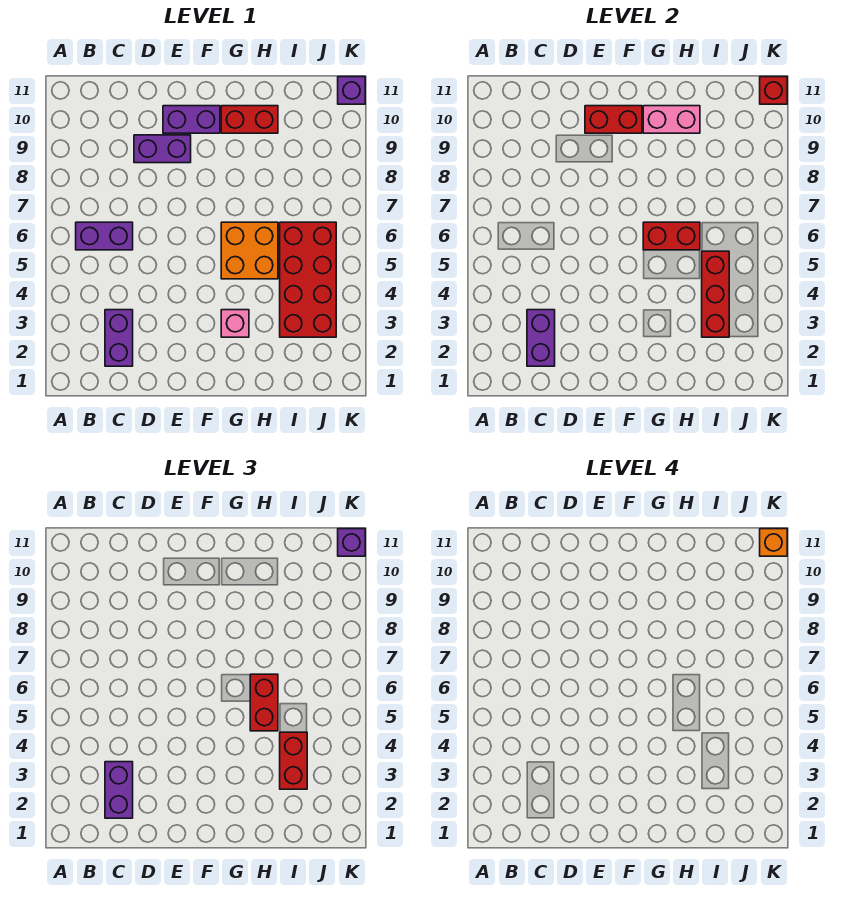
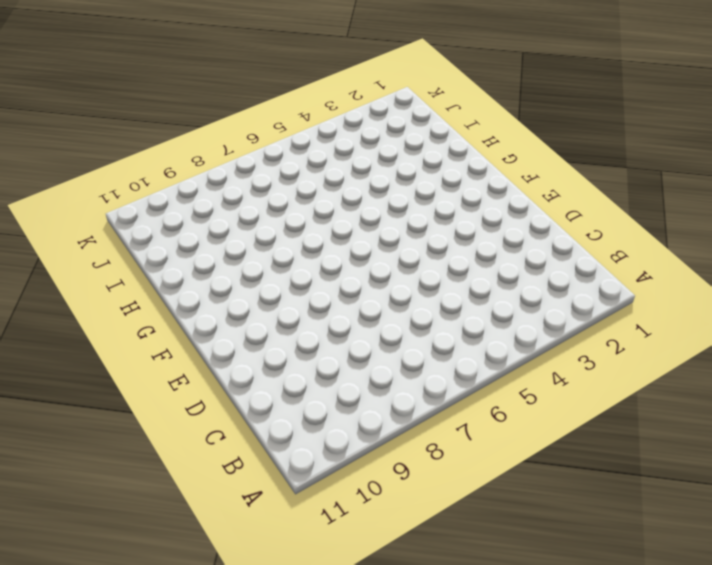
none -> purple brick B6:C6 level 1
none -> purple brick C2:C3 level 1
none -> purple brick D9:E9 level 1

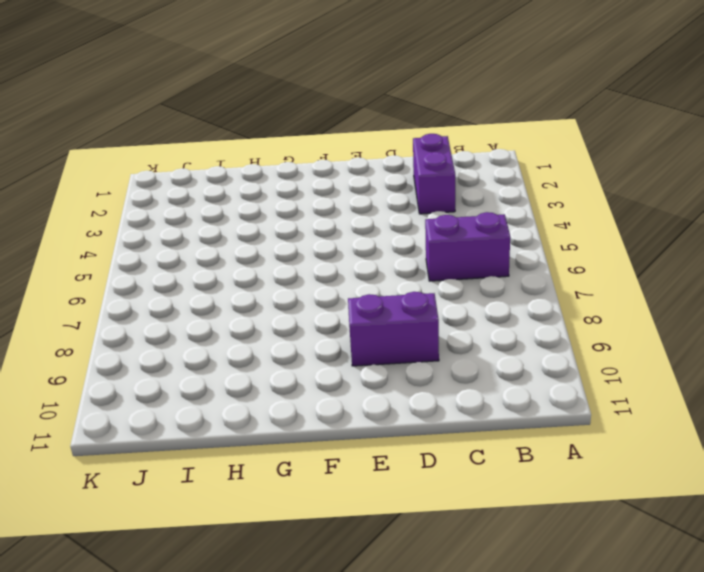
none -> purple brick E10:F10 level 1
none -> pink brick G3 level 1
none -> orange brick G5:H6 level 1

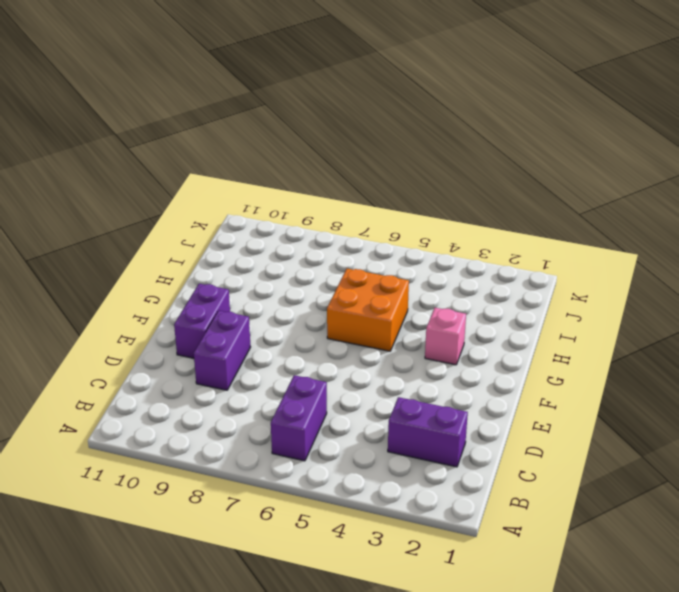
none -> red brick G10:H10 level 1
none -> red brick I3:J6 level 1
none -> purple brick K11 level 1

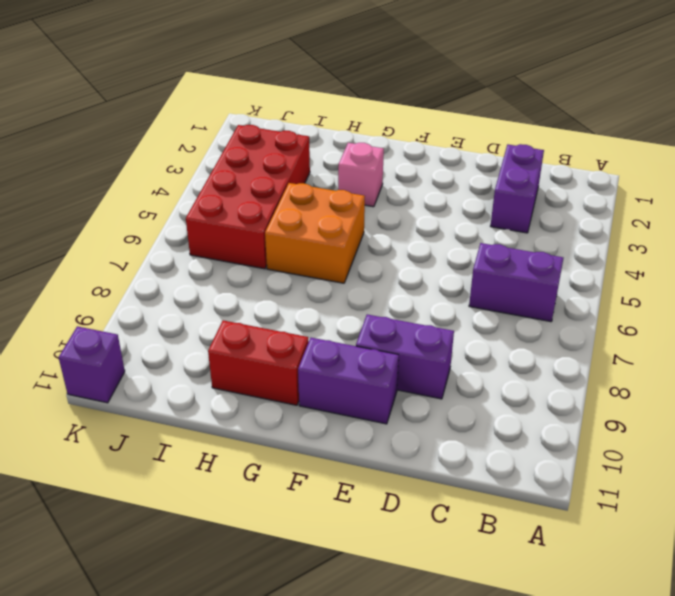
none -> purple brick C2:C3 level 2
none -> red brick E10:F10 level 2
none -> red brick G6:H6 level 2

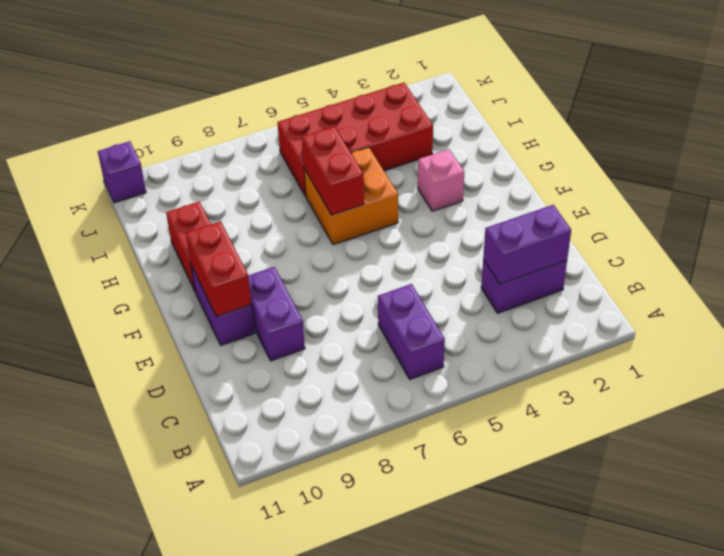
none -> pink brick G10:H10 level 2
none -> red brick I3:I5 level 2
none -> red brick K11 level 2

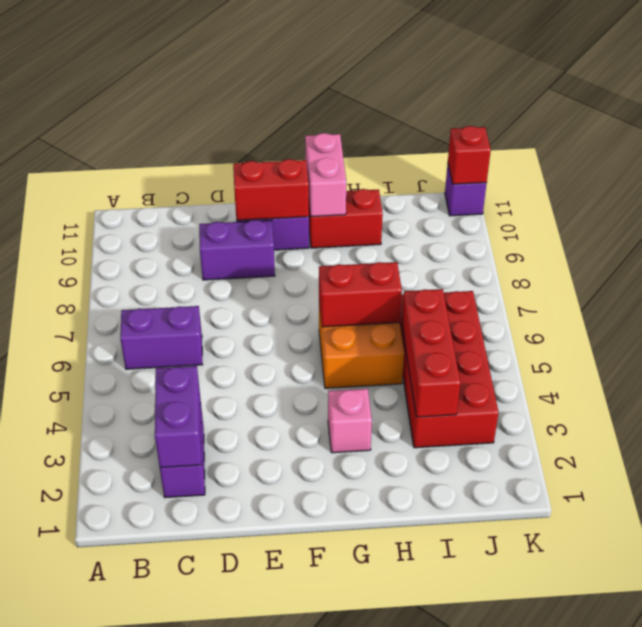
pink brick G10:G11 level 2 -> pink brick G10:H10 level 2
none -> purple brick C2:C3 level 3
none -> red brick H5:H6 level 3
none -> red brick I3:I4 level 3

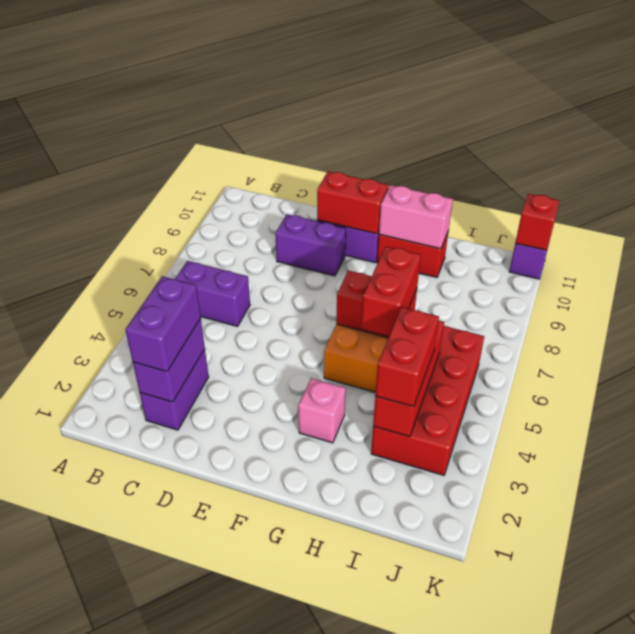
none -> purple brick K11 level 3
none -> orange brick K11 level 4

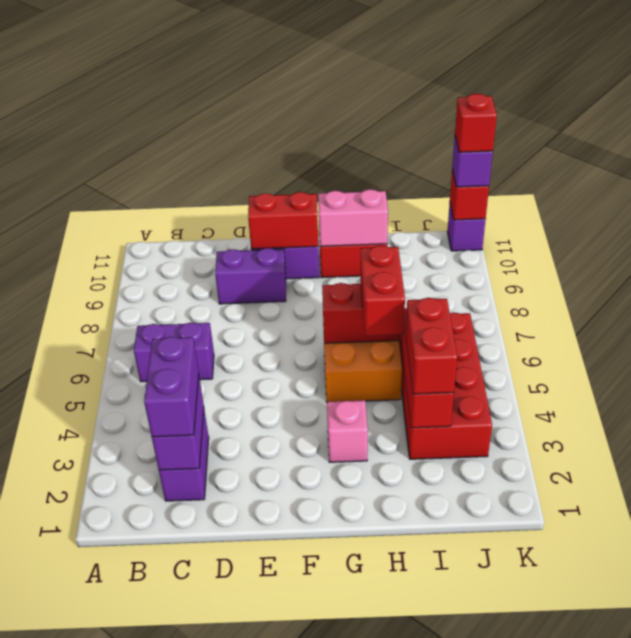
red brick K11 level 4 -> orange brick K11 level 4

